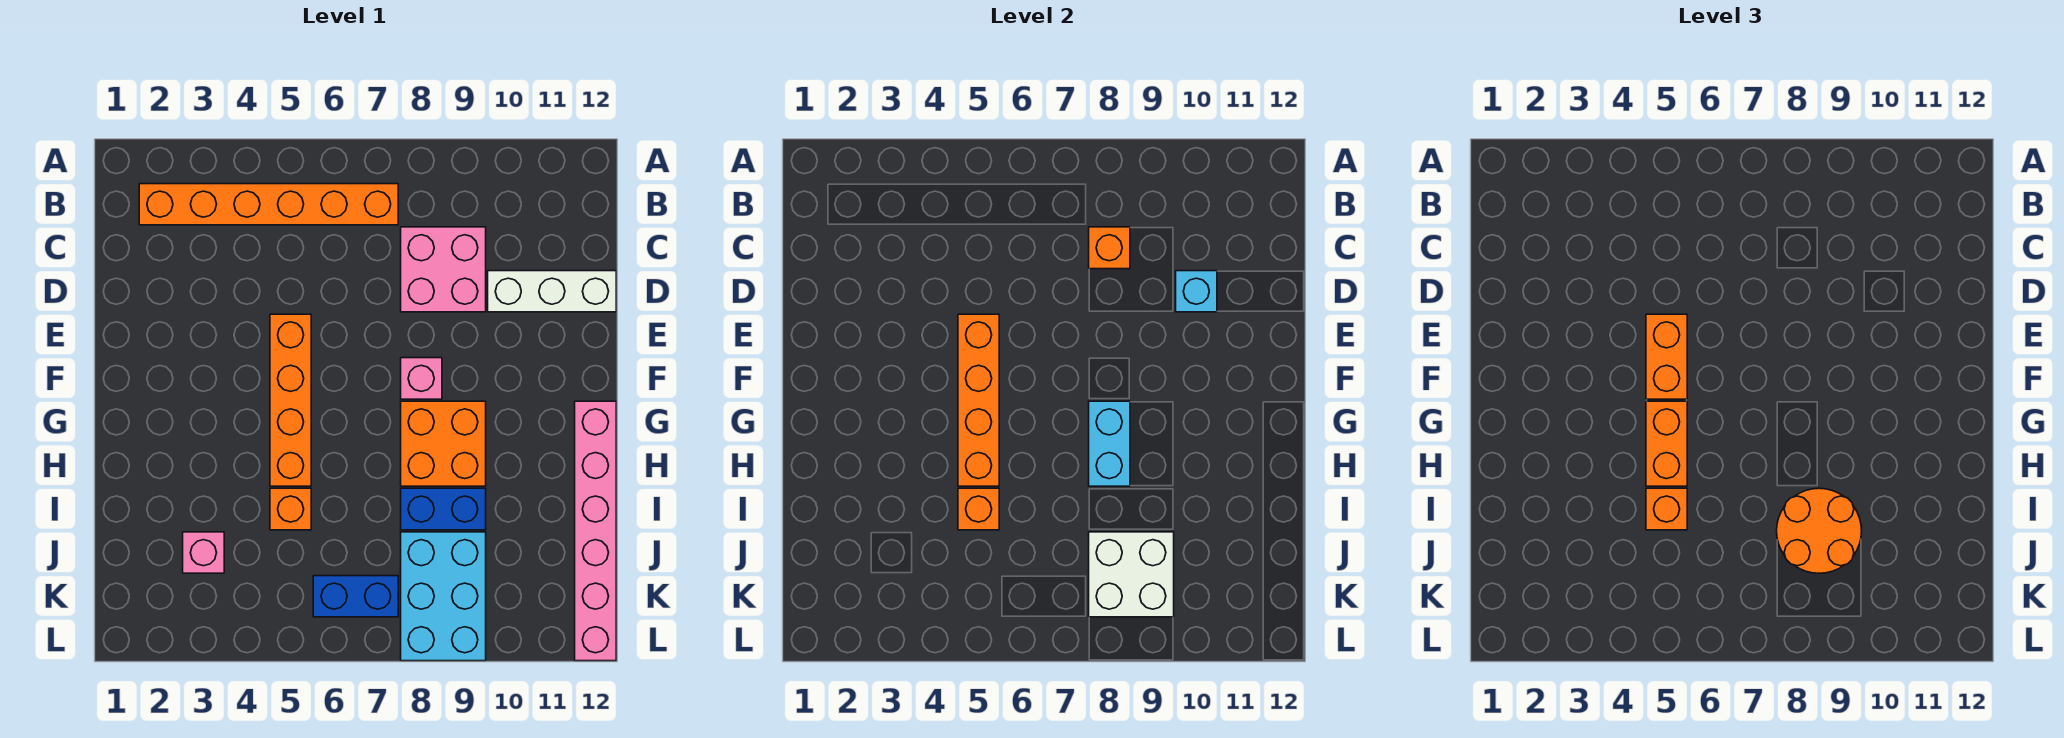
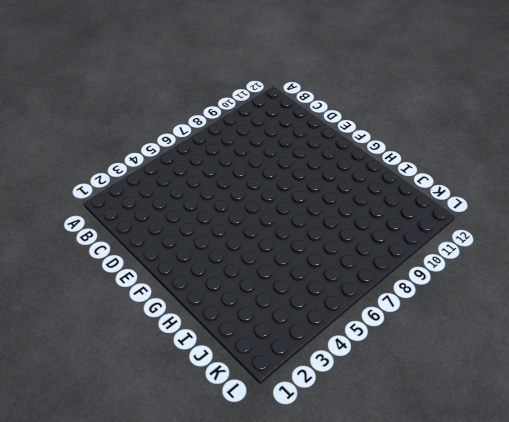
none -> orange brick B2:B7 level 1
none -> pink brick C8:D9 level 1
none -> white brick D10:D12 level 1

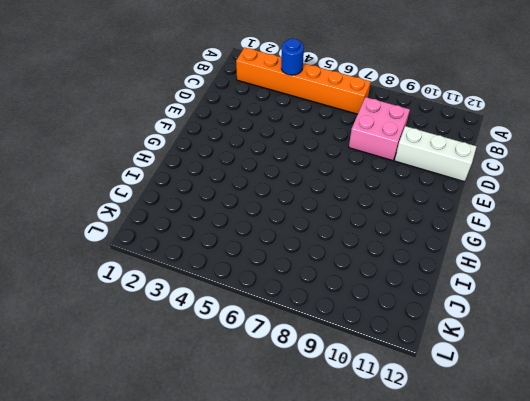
blue round brick B4 level 2 -> none
none -> orange brick E5:H5 level 1
none -> pink brick F8 level 1
none -> orange brick G8:H9 level 1

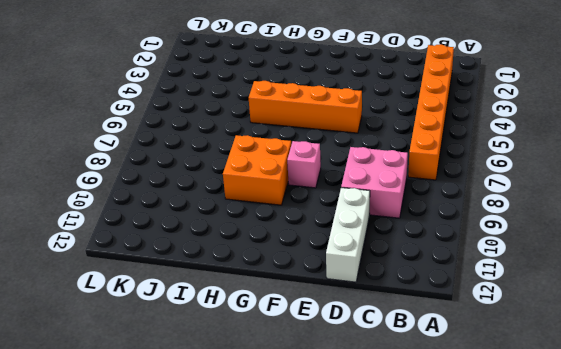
none -> pink brick G12:L12 level 1
none -> orange brick I5 level 1
none -> blue brick I8:I9 level 1

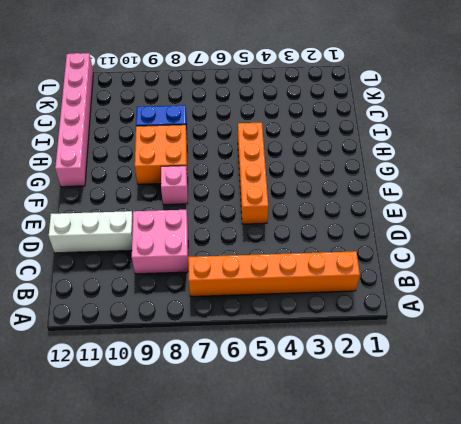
none -> orange brick I5 level 1
none -> pink brick J3 level 1
none -> cyan brick J8:L9 level 1

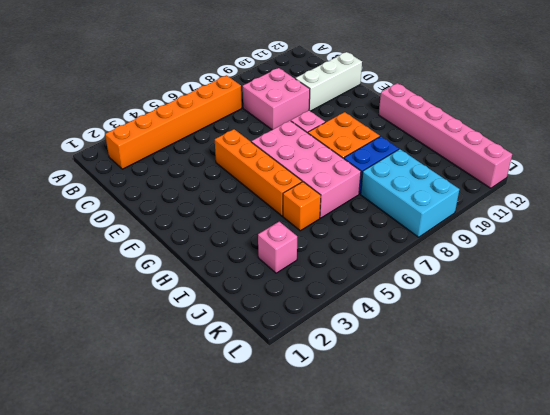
pink brick F6:I7 level 1 -> none
none -> blue brick K6:K7 level 1
none -> orange brick C8 level 2
none -> cyan brick D10 level 2

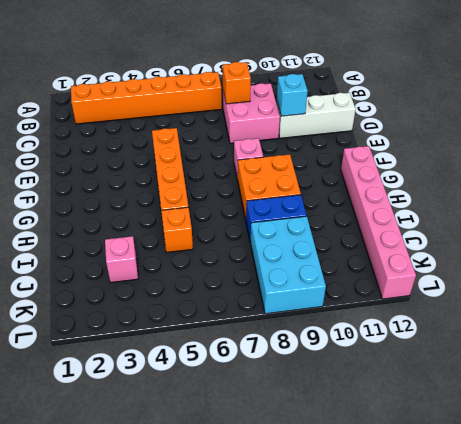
none -> blue brick K6:K7 level 1
none -> orange brick E5:H5 level 2
none -> cyan brick G8:H8 level 2

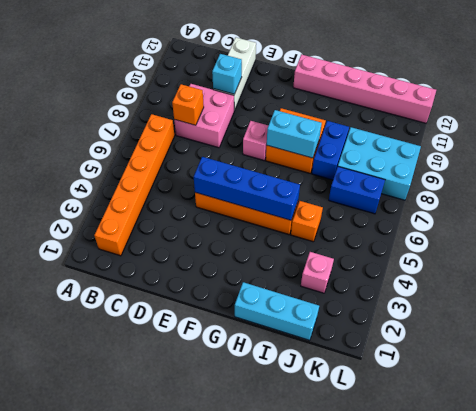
blue brick E5:H5 level 2 -> orange brick E5:H5 level 2
cyan brick H1:J1 level 1 -> none
blue brick J7:K7 level 1 -> blue brick K6:K7 level 1
none -> orange brick I5 level 2
none -> white brick J8:K9 level 2
none -> orange brick E5:F5 level 3

